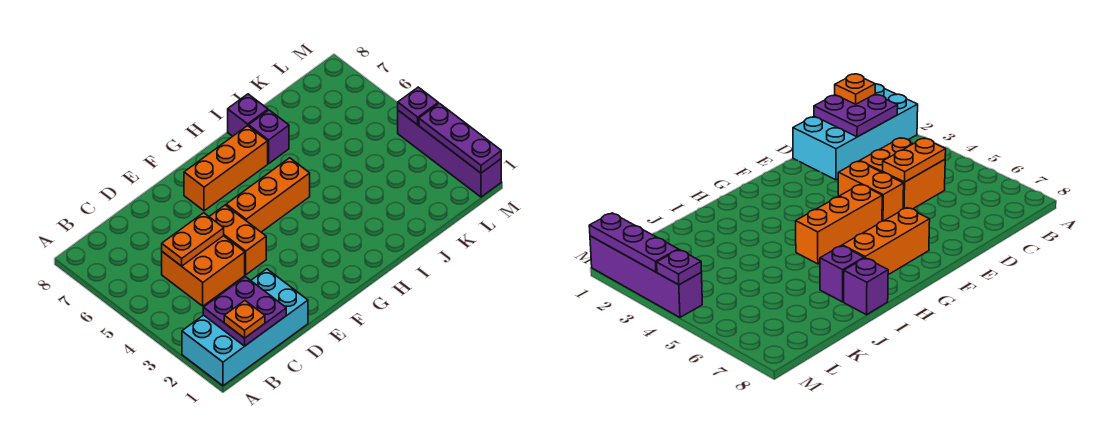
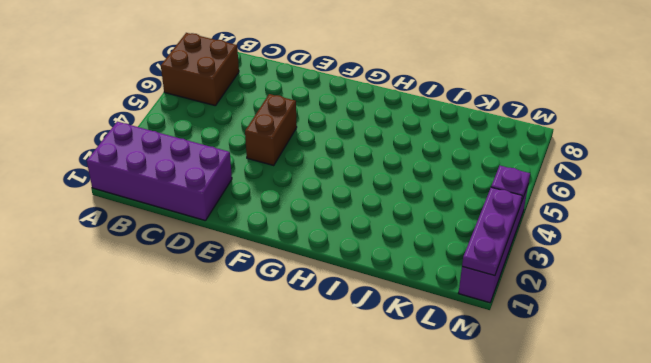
purple brick A1:D2 level 1 -> cyan brick A1:D2 level 1
brown brick A6:B7 level 1 -> none
brown brick E4:E5 level 1 -> orange brick E4:E5 level 1
none -> orange brick C4:D5 level 1
none -> orange brick F5:H5 level 1
none -> orange brick F7:H7 level 1

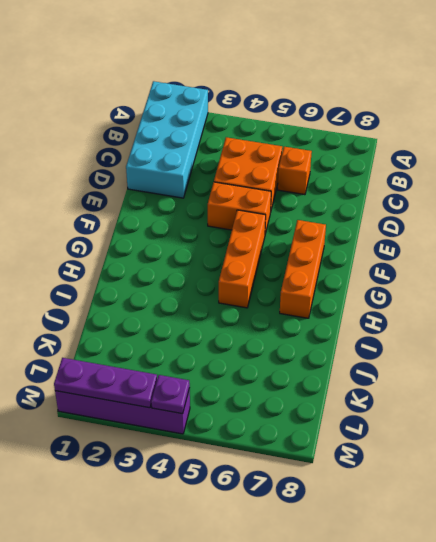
orange brick C6 level 1 -> none
none -> purple brick I7 level 1
none -> purple brick I8 level 1
none -> purple plate B1:C2 level 2

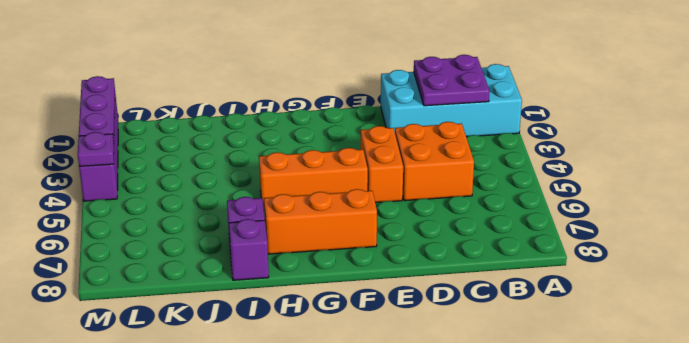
none -> orange plate C5:D5 level 2
none -> orange plate B1 level 3

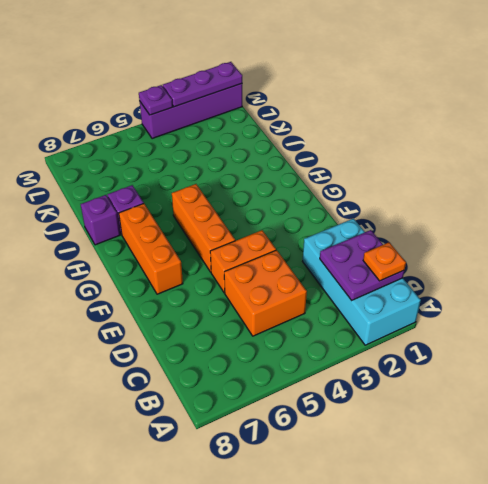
none -> orange plate C5:D5 level 2

